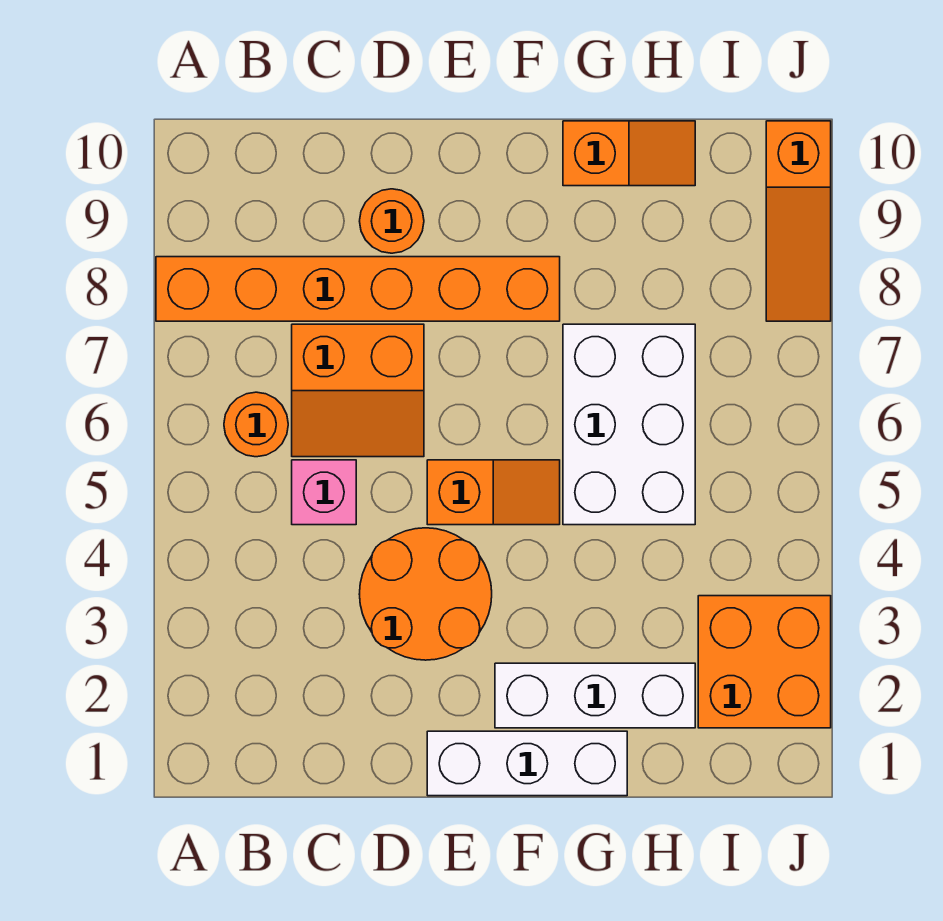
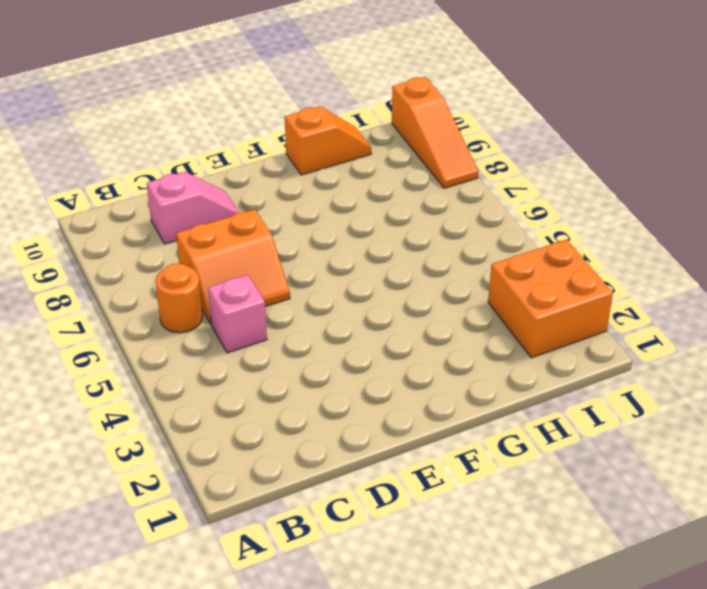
pink slope C9:D9 level 1 top C -> orange round brick D9 level 1
none -> orange brick A8:F8 level 1
none -> orange round brick D3:E4 level 1
none -> white brick E1:G1 level 1

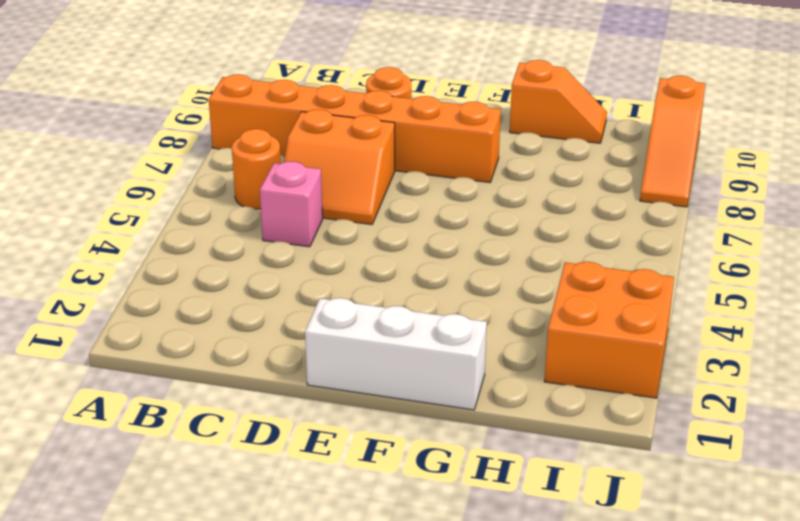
none -> orange round brick D3:E4 level 1
none -> orange slope E5:F5 level 1 top E
none -> white brick F2:H2 level 1

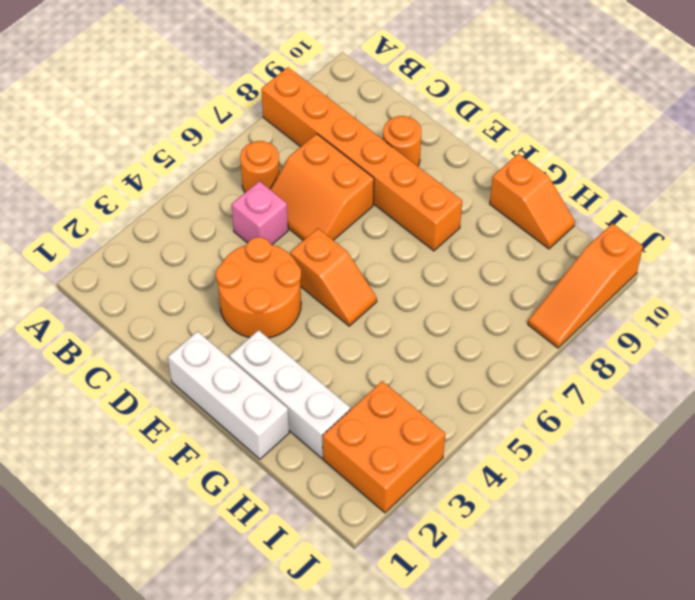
none -> white brick G5:H7 level 1

